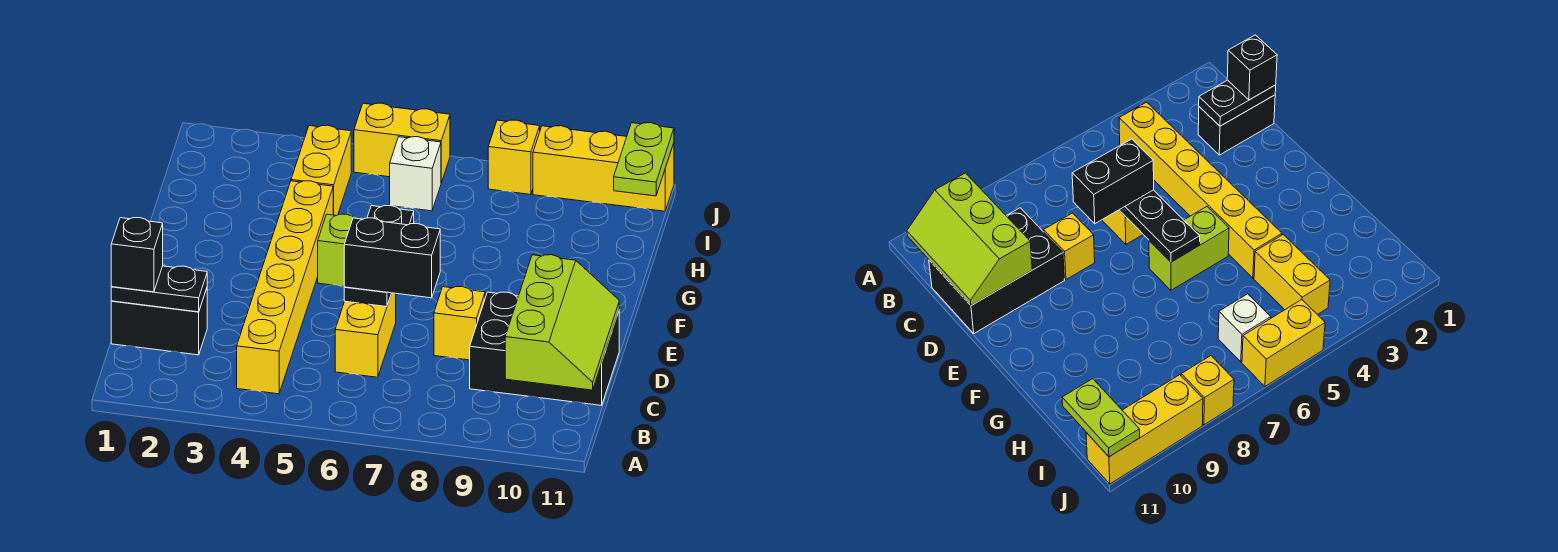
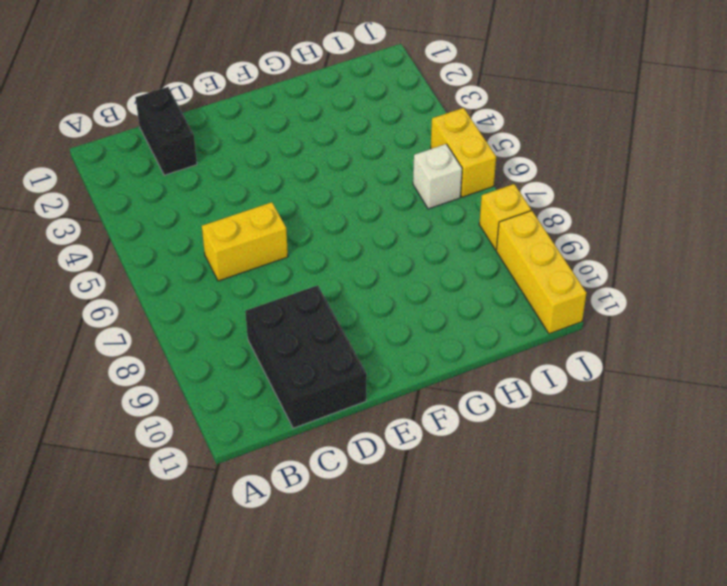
none -> yellow brick B4:G4 level 1
none -> yellow brick D8 level 1
none -> lime brick F5:F6 level 1

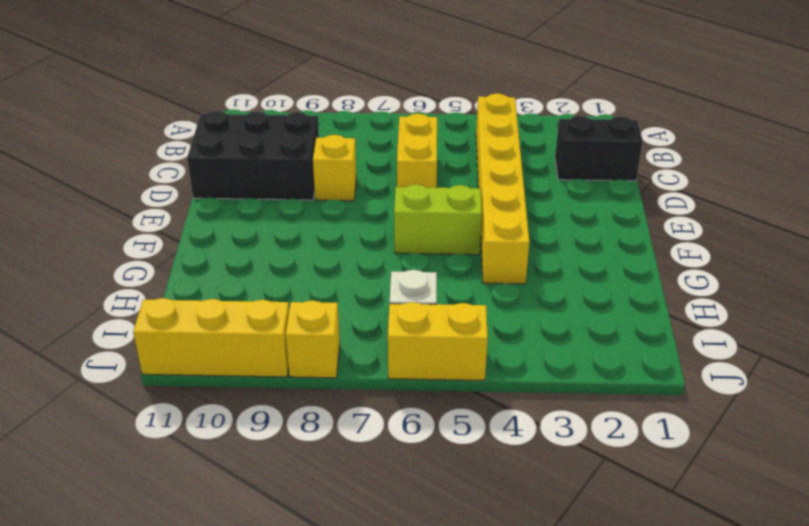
none -> yellow brick H4:I4 level 1
none -> lime slope B10:D11 level 2 top 10
none -> black plate C1:C2 level 2

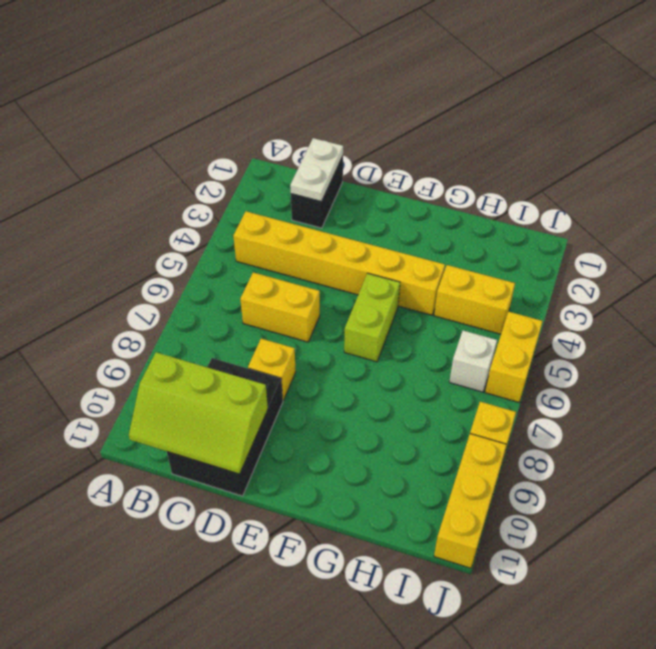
white plate C1:C2 level 2 -> black plate C1:C2 level 2
none -> black plate D6:F6 level 2
none -> lime plate I11:J11 level 2
none -> black brick C1 level 3

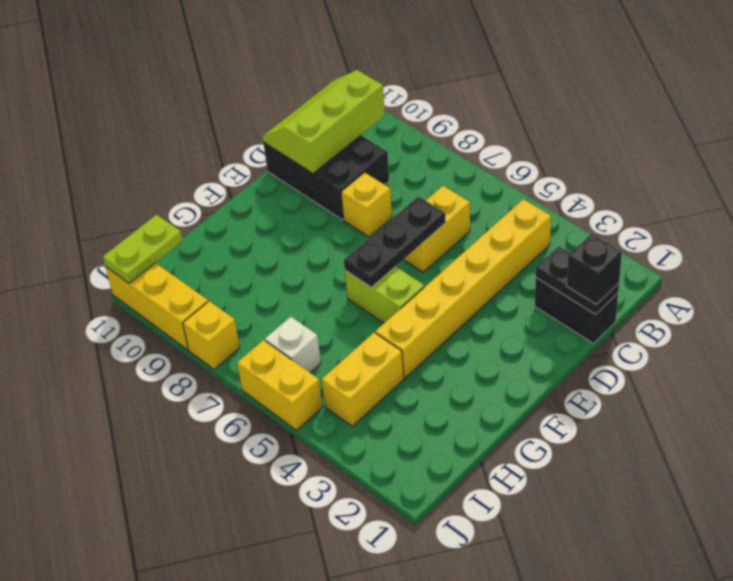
none -> black brick D6:D7 level 3

